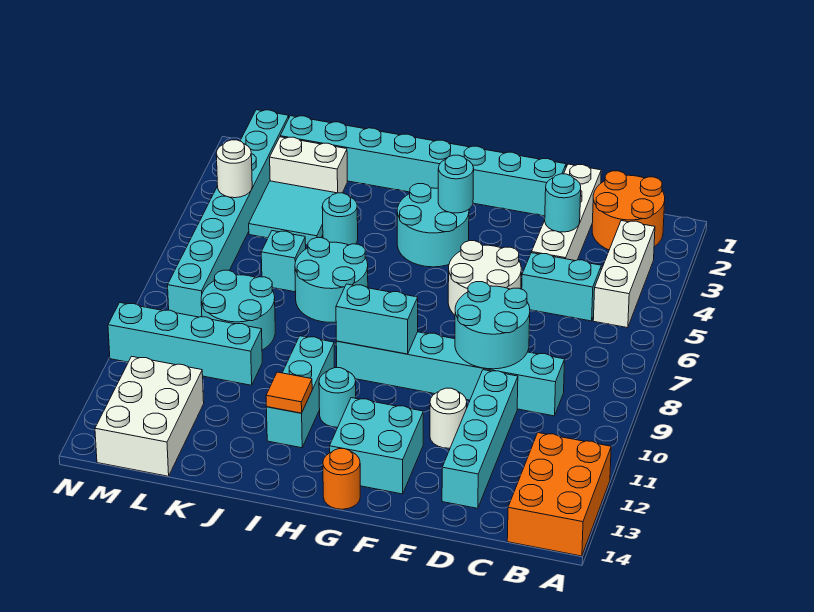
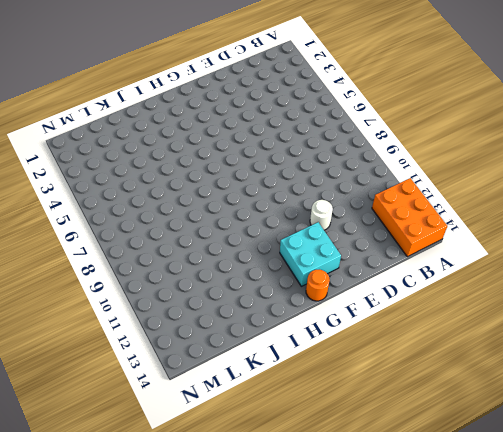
none -> orange round brick B1:C2 level 1
none -> white brick B3:B5 level 1
none -> cyan brick C5:D5 level 1
none -> cyan brick C9:H9 level 1

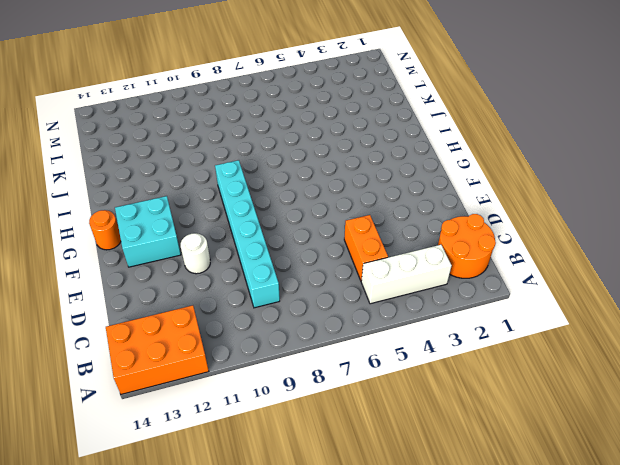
orange brick C5:D5 level 1 -> cyan brick C5:D5 level 1
none -> white brick D1:D4 level 1
none -> cyan brick D10:D13 level 1
none -> cyan brick E1:L1 level 1
none -> white round brick E5:F6 level 1

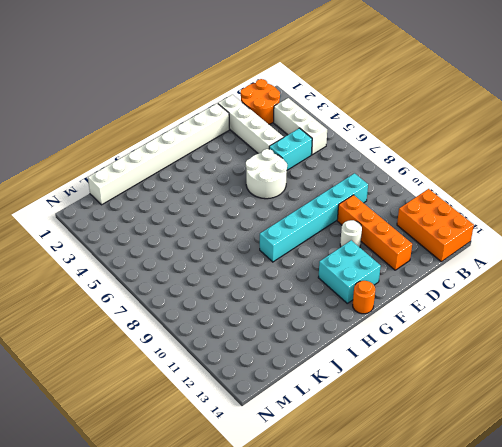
orange brick D10:D13 level 1 -> cyan brick D10:D13 level 1
white brick E1:L1 level 1 -> cyan brick E1:L1 level 1
none -> cyan round brick G3:H4 level 1
none -> cyan round brick H11 level 1
none -> cyan round brick I6:J7 level 1
none -> cyan brick I10:I12 level 1

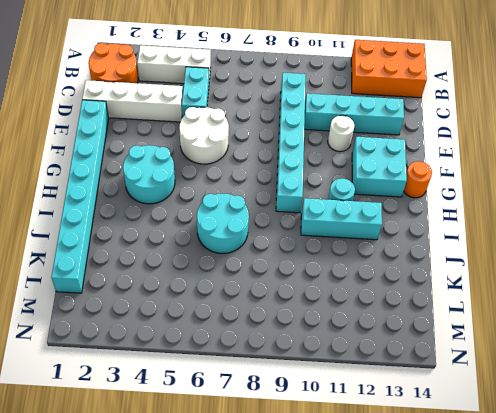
none -> cyan round brick J4 level 1
none -> white brick K2:L2 level 1
none -> cyan tile K3:L4 level 1
none -> cyan brick K6 level 1

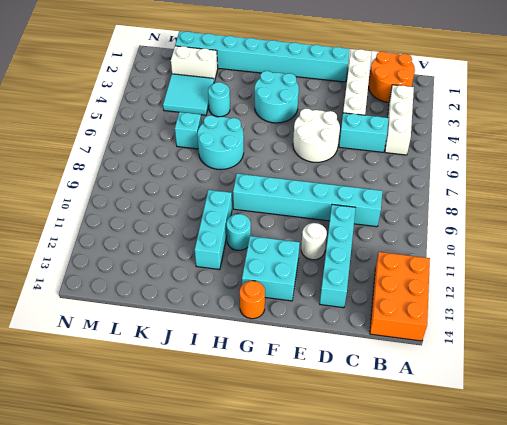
none -> cyan round brick K8:L9 level 1
none -> cyan brick K10:N10 level 1
none -> white brick L12:M14 level 1
none -> cyan brick M1:M8 level 1

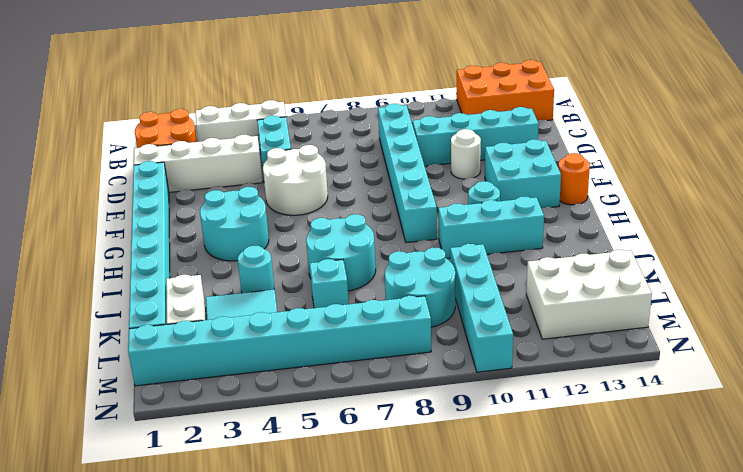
none -> cyan round brick D3 level 2
none -> cyan round brick D8:E9 level 2
none -> cyan round brick G3 level 2
none -> cyan brick G9:H9 level 2

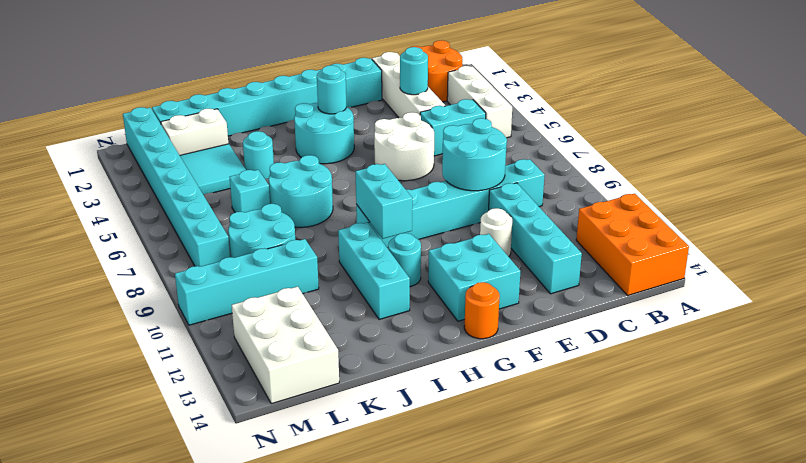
cyan brick H9:H10 level 2 -> cyan brick G9:H9 level 2
none -> orange tile I12 level 2
none -> white round brick M4 level 2

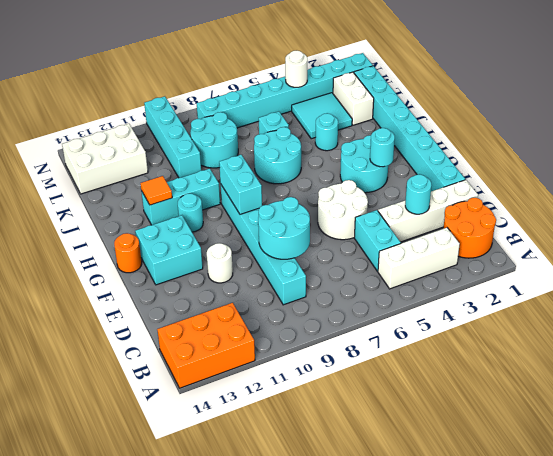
none -> cyan brick D10:D13 level 1

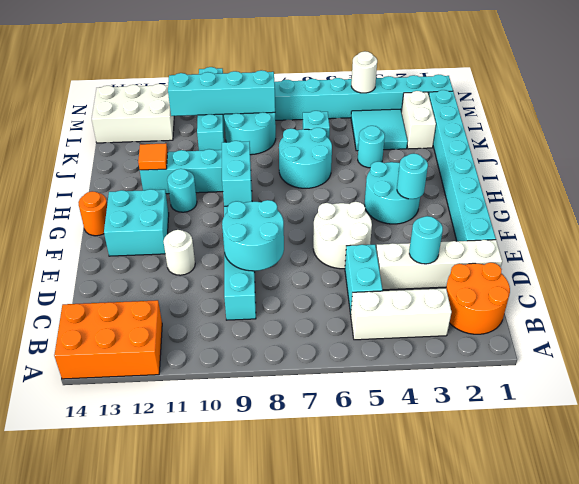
cyan brick L8:L11 level 2 -> cyan brick D10:D13 level 1

